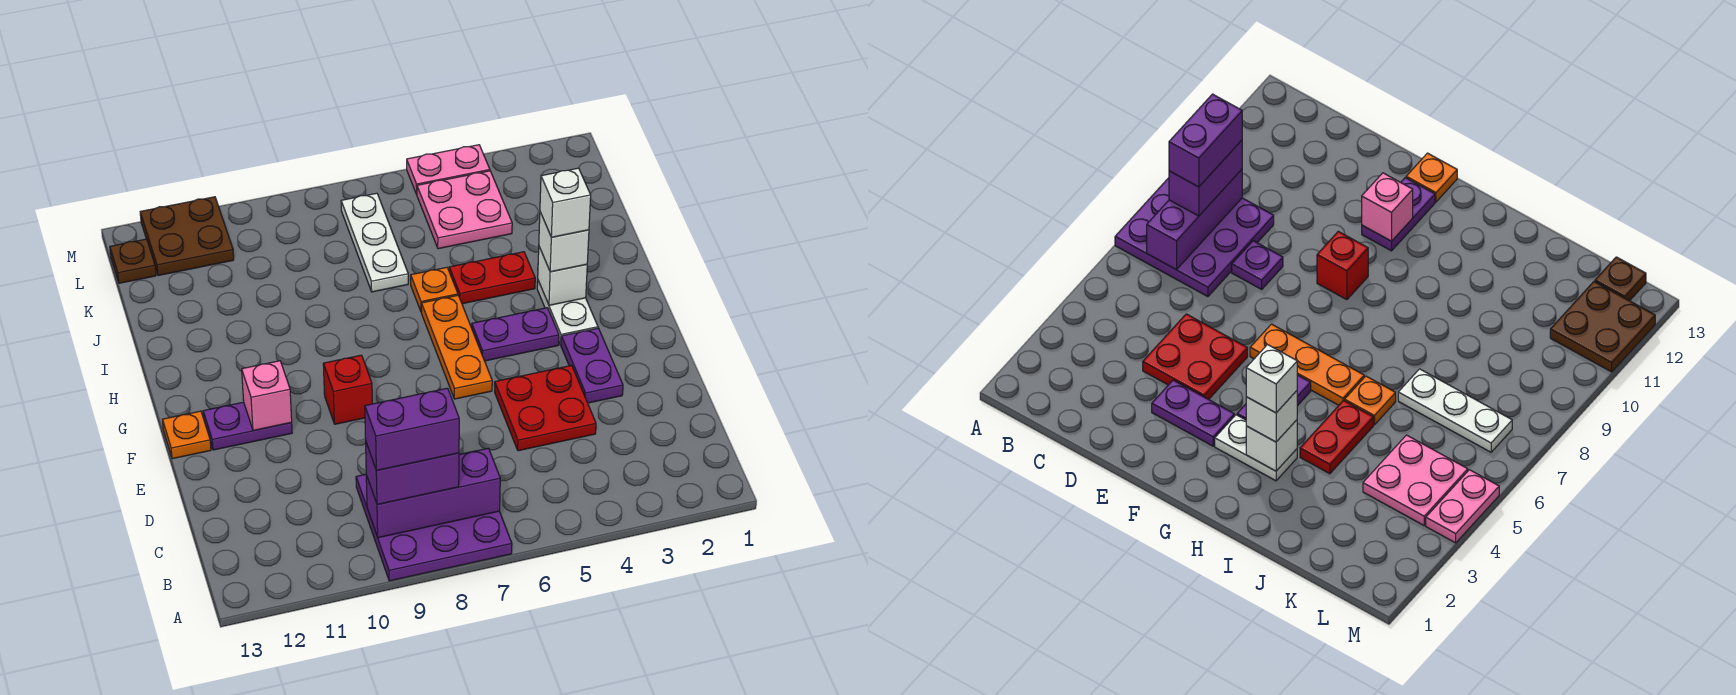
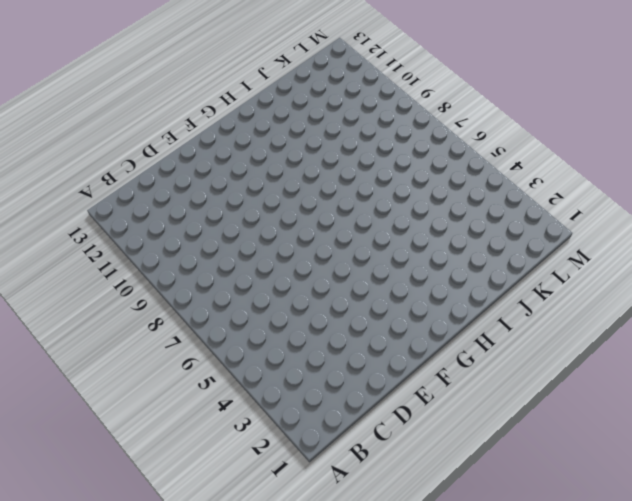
none -> purple plate A7:C9 level 1
none -> red plate D4:E5 level 1
none -> purple plate D8 level 1

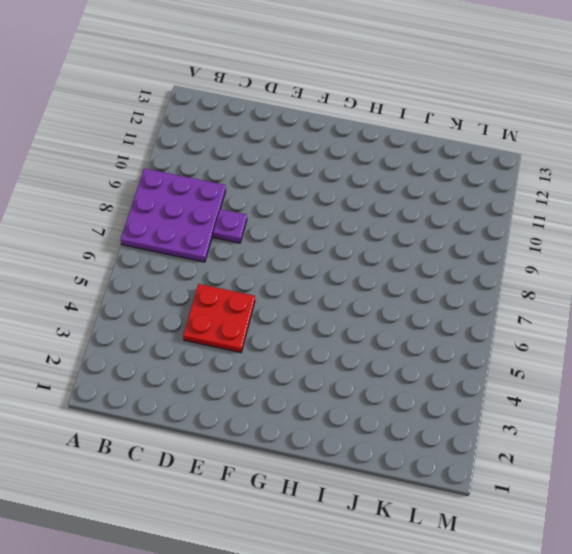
none -> purple plate E3:F3 level 1
none -> orange plate F6:H6 level 1
none -> red brick F9 level 1

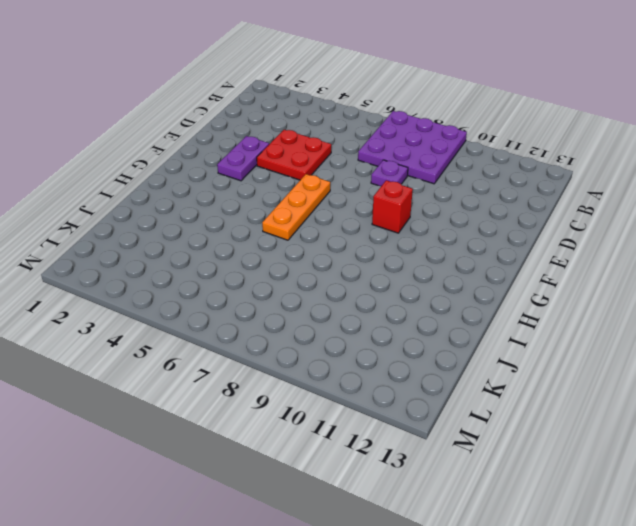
none -> purple plate F11:F12 level 1
none -> orange plate F13 level 1
none -> white plate G3:H3 level 1

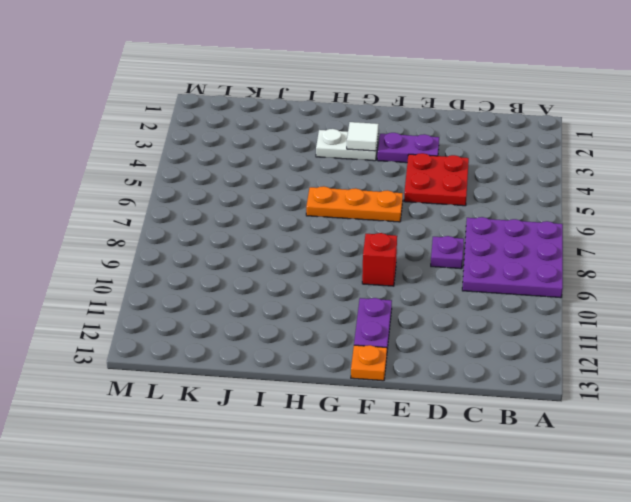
white tile G3 level 2 -> none
none -> purple plate G4:G5 level 1
none -> red plate I4:I5 level 1
none -> orange plate I6 level 1

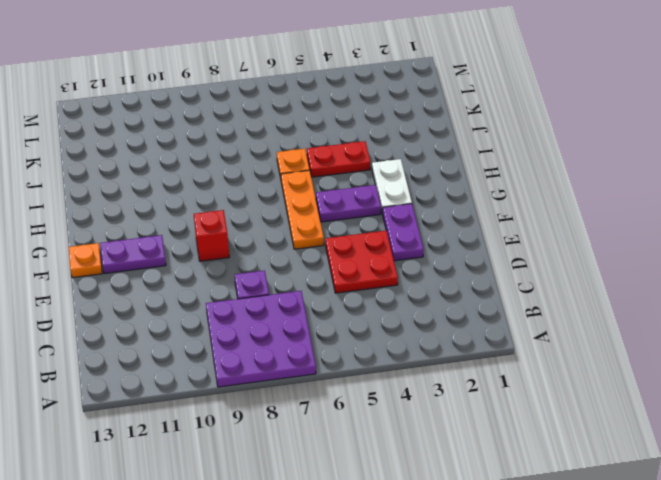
none -> white plate J7:L7 level 1
none -> pink plate K4:L5 level 1
none -> brown plate L11:M12 level 1

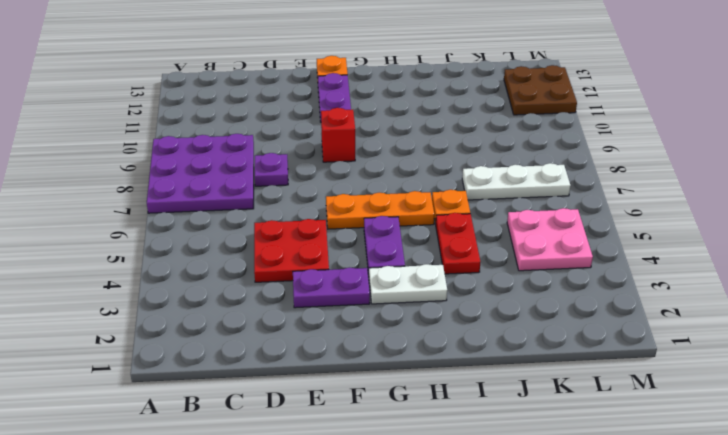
none -> brown plate L13 level 1
none -> pink plate M4:M5 level 1
none -> purple brick B7:B9 level 2

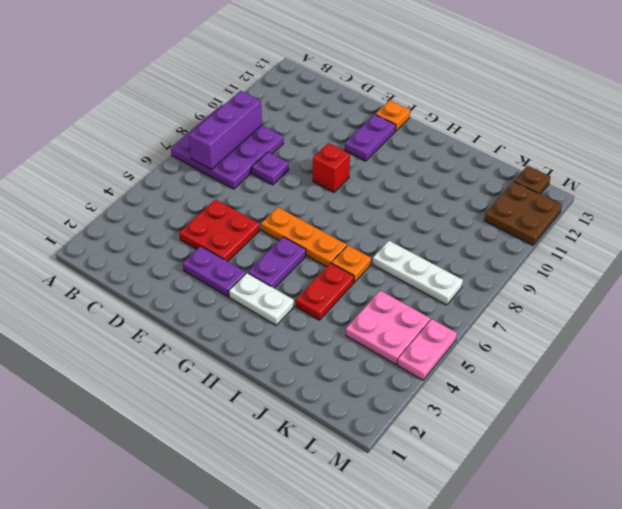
none -> pink brick F11 level 2
none -> white brick H3 level 2
none -> purple brick B8:B9 level 3

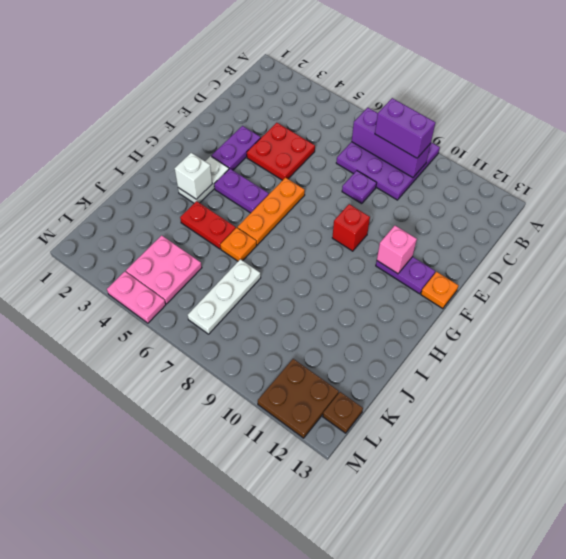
none -> white brick H3 level 3
none -> purple brick B8:B9 level 4
none -> white brick H3 level 4

